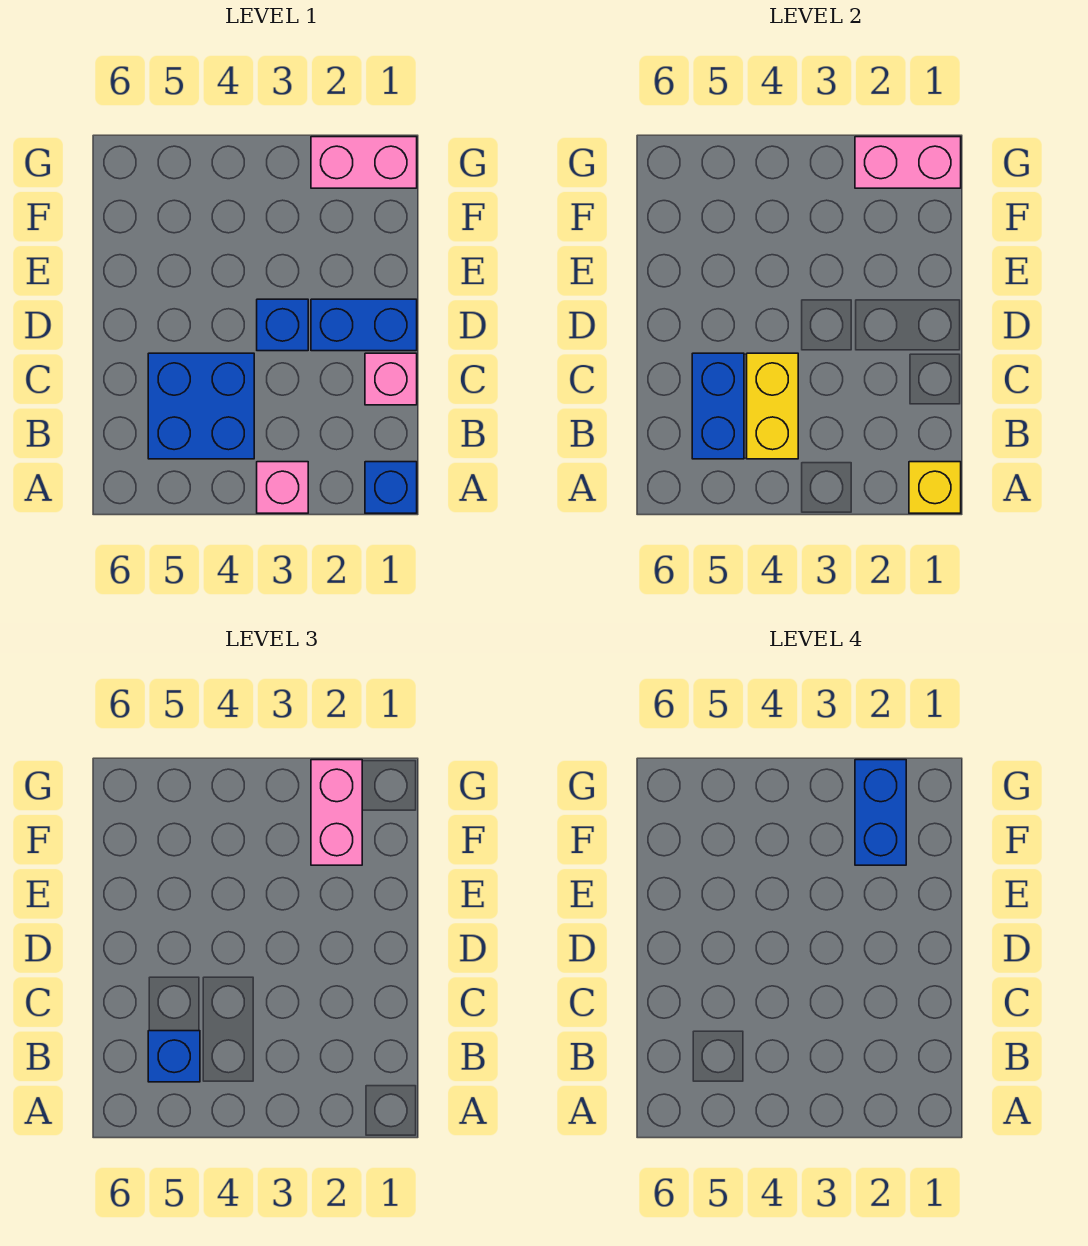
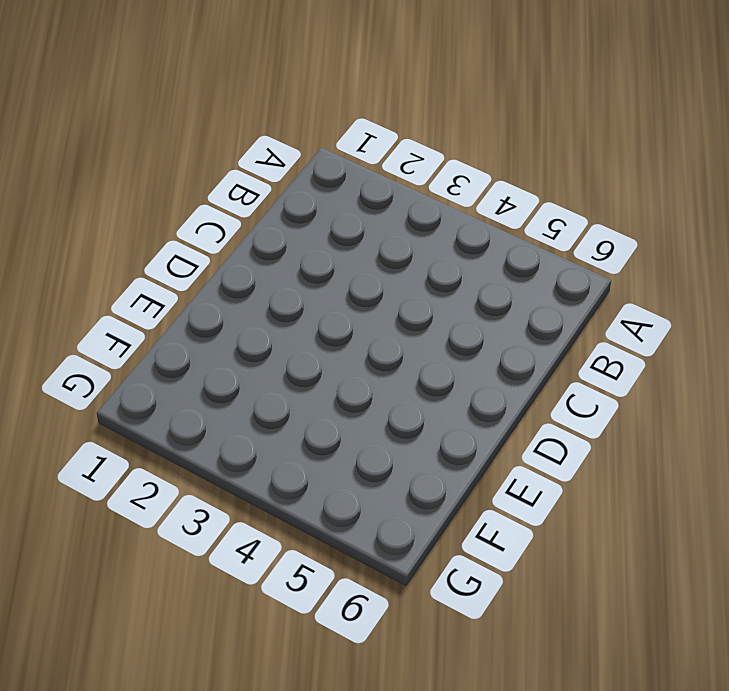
none -> blue brick A1 level 1
none -> pink brick A3 level 1
none -> blue brick B4:C5 level 1

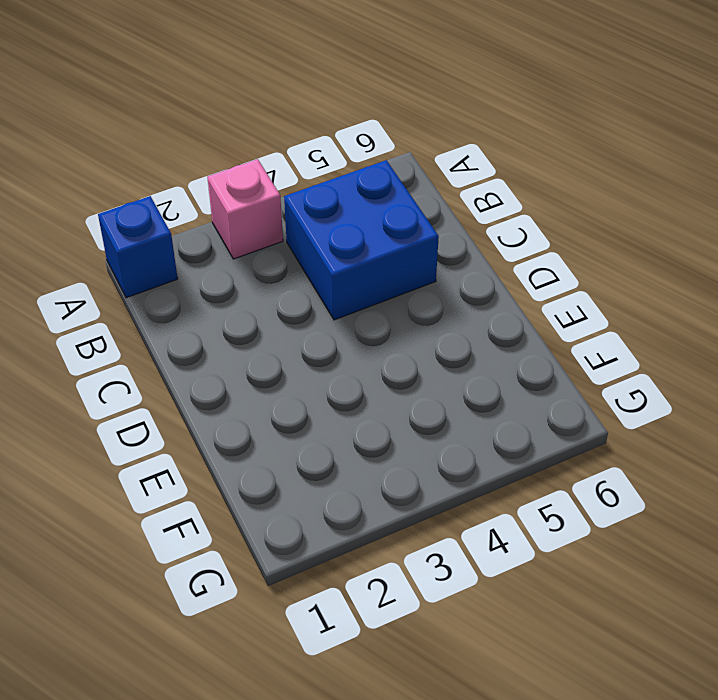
none -> pink brick C1 level 1
none -> blue brick D1:D2 level 1
none -> blue brick D3 level 1

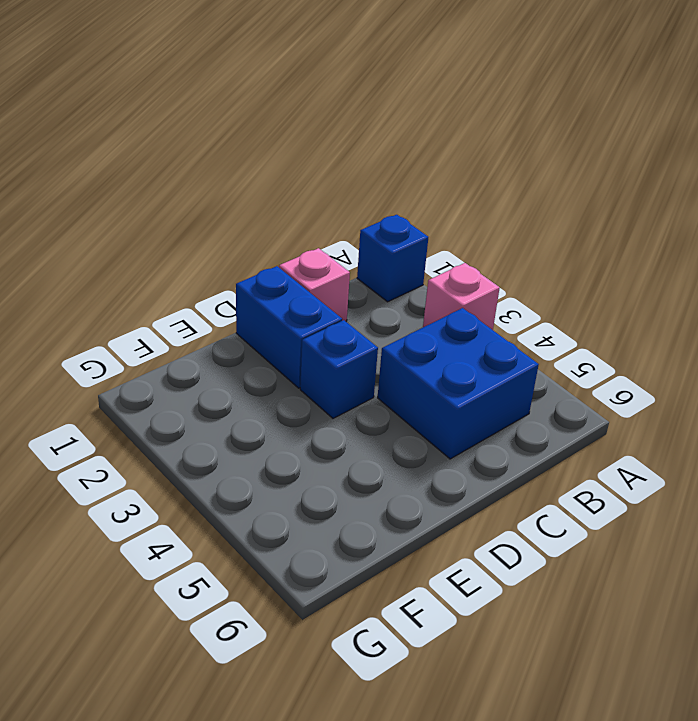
none -> pink brick G1:G2 level 1
none -> yellow brick A1 level 2
none -> yellow brick B4:C4 level 2

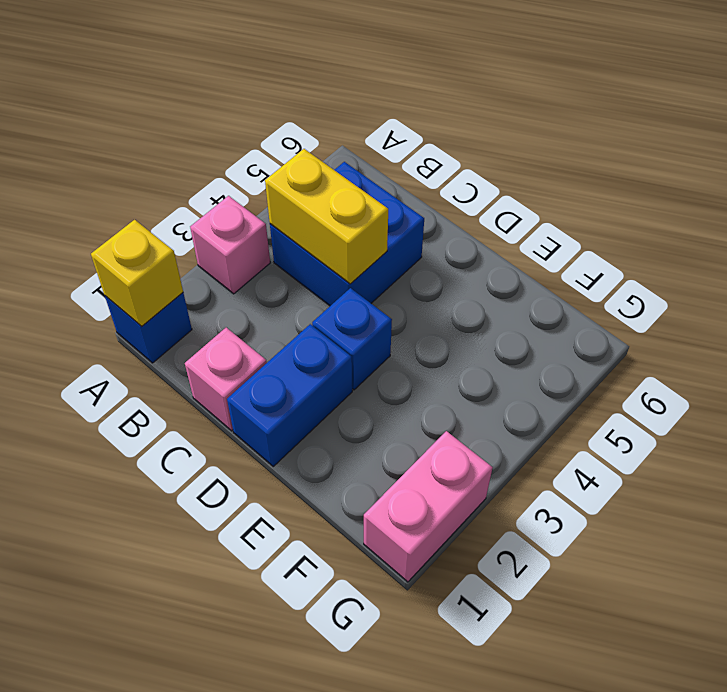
none -> blue brick B5:C5 level 2
none -> pink brick G1:G2 level 2
none -> blue brick B5 level 3

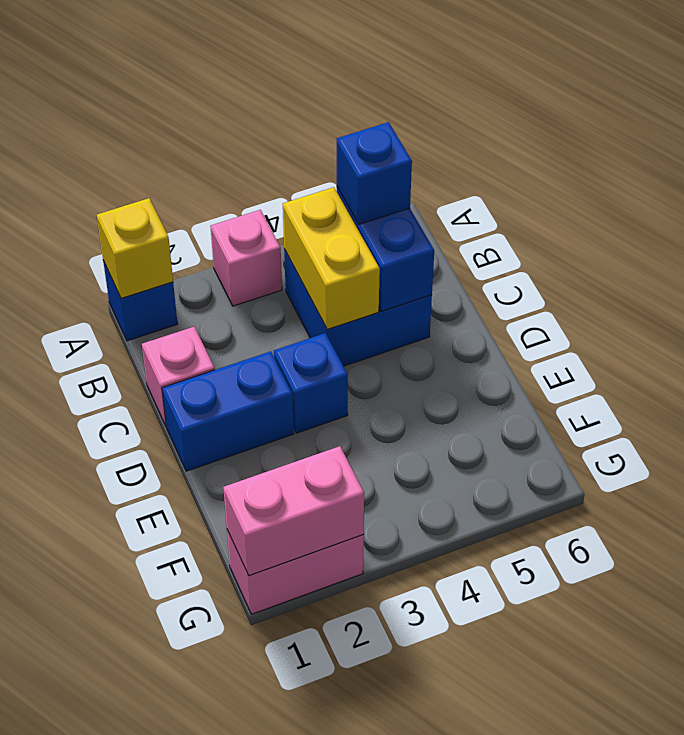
none -> pink brick F2:G2 level 3
none -> blue brick F2:G2 level 4

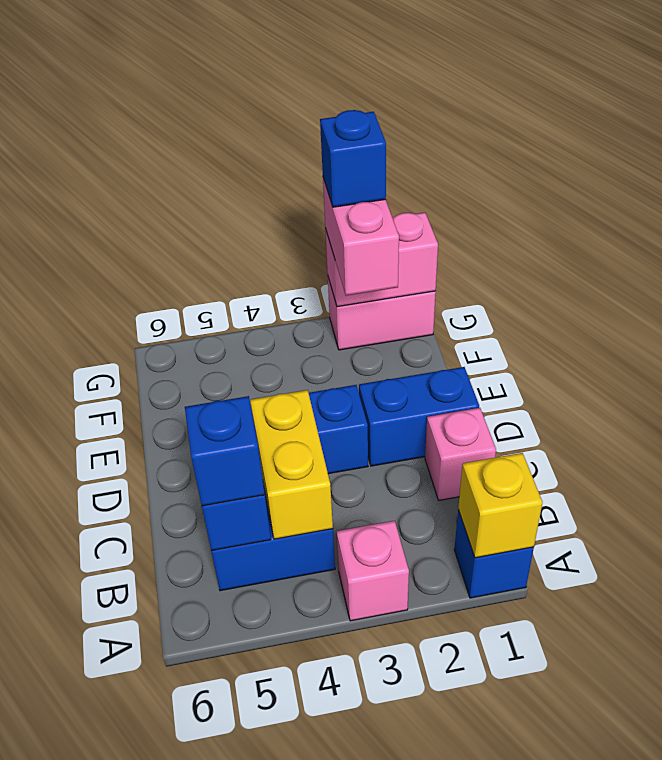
blue brick G2 level 4 -> blue brick F2:G2 level 4

